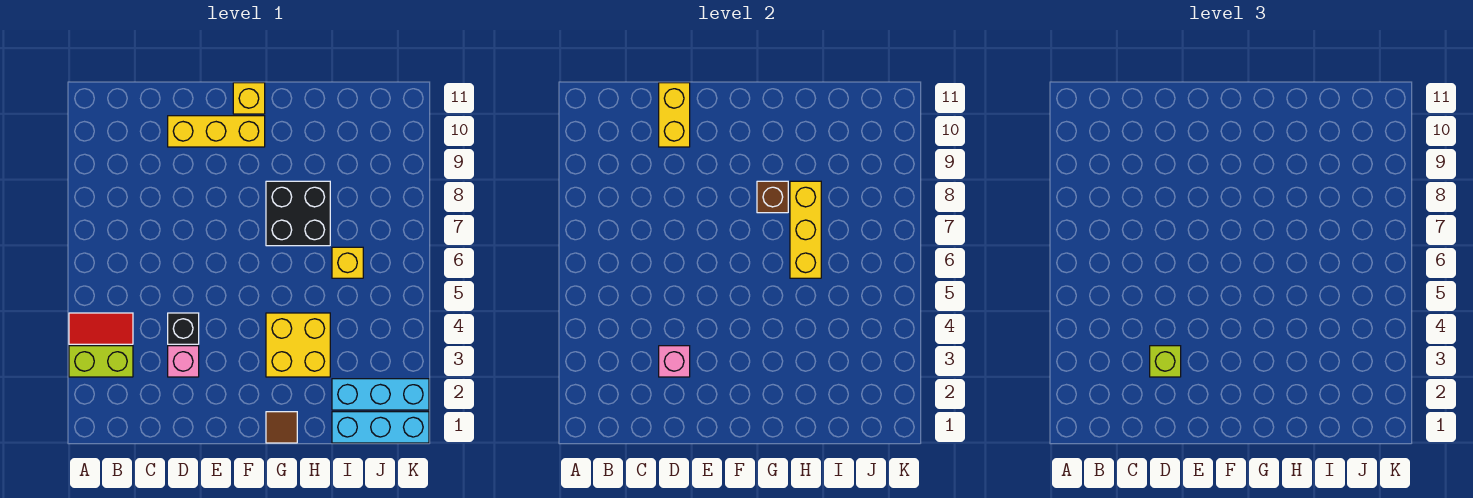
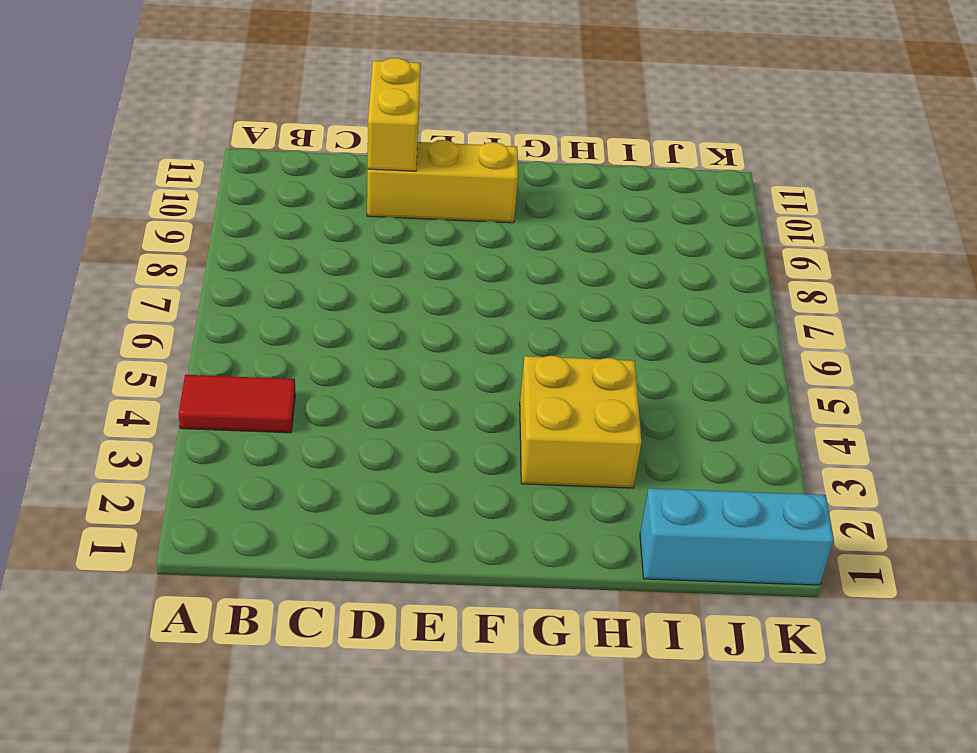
none -> lime brick A3:B3 level 1
none -> pink brick D3 level 1
none -> black brick D4 level 1

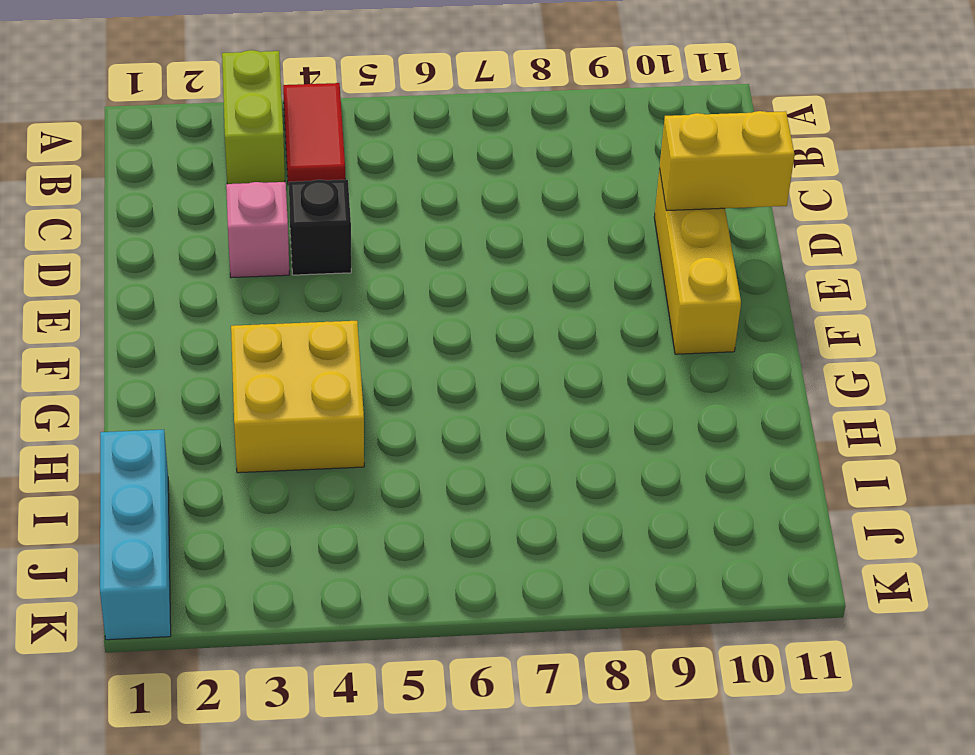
none -> yellow brick F11 level 1
none -> brown tile G1 level 1
none -> black brick G7:H8 level 1

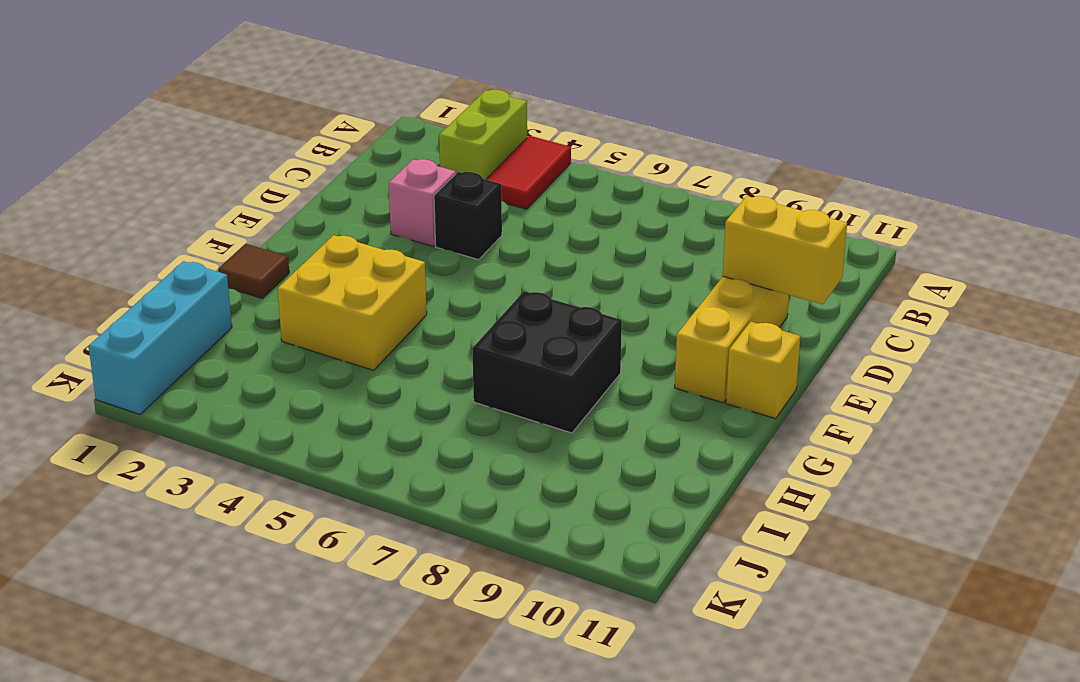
none -> cyan brick I2:K2 level 1
none -> yellow brick I6 level 1
none -> pink brick D3 level 2

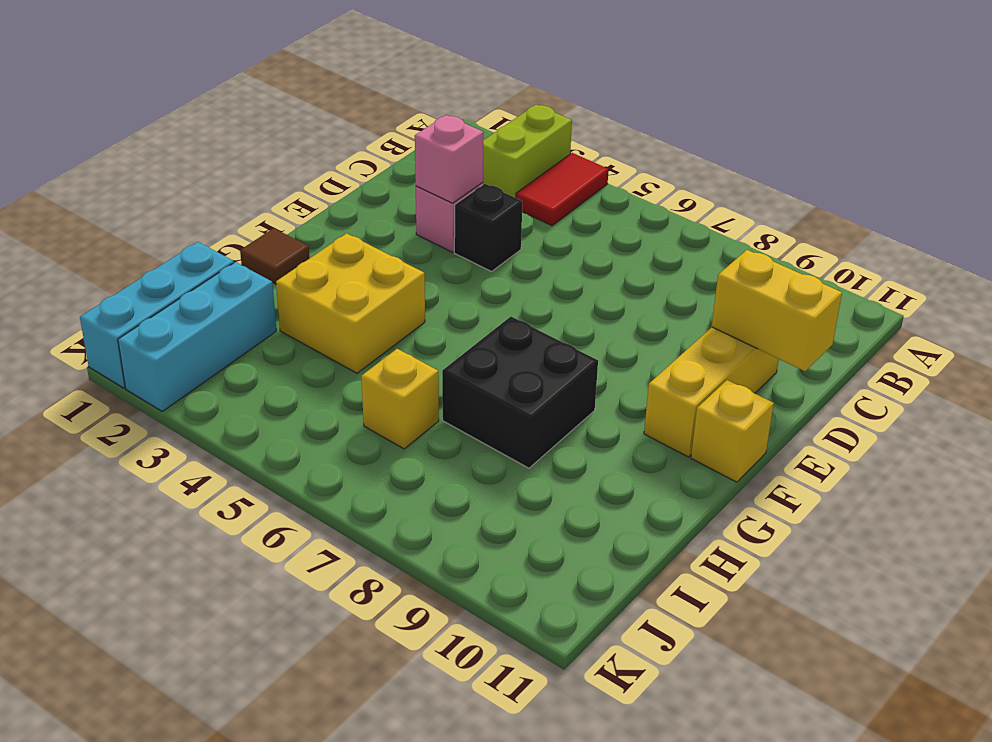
none -> brown brick G8 level 2
none -> yellow brick H6:H8 level 2
none -> lime brick D3 level 3

